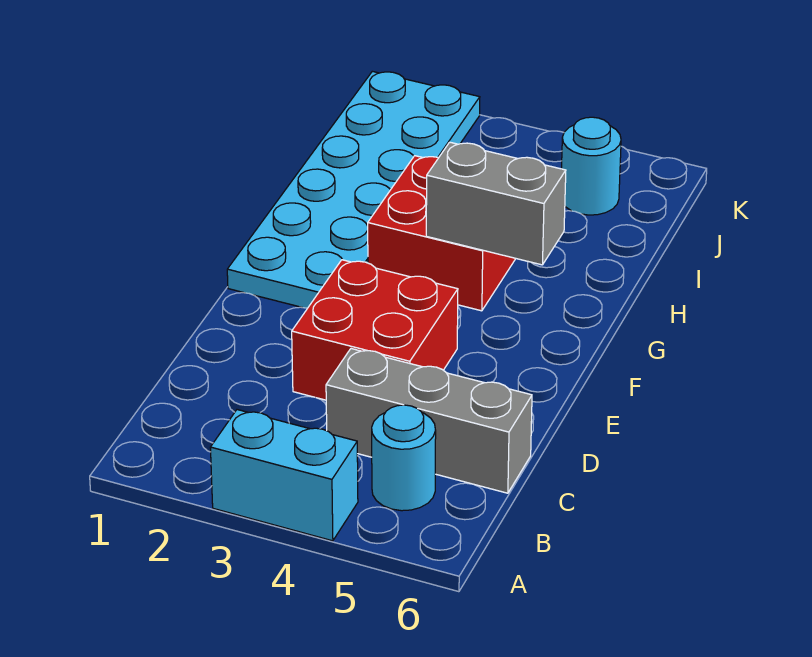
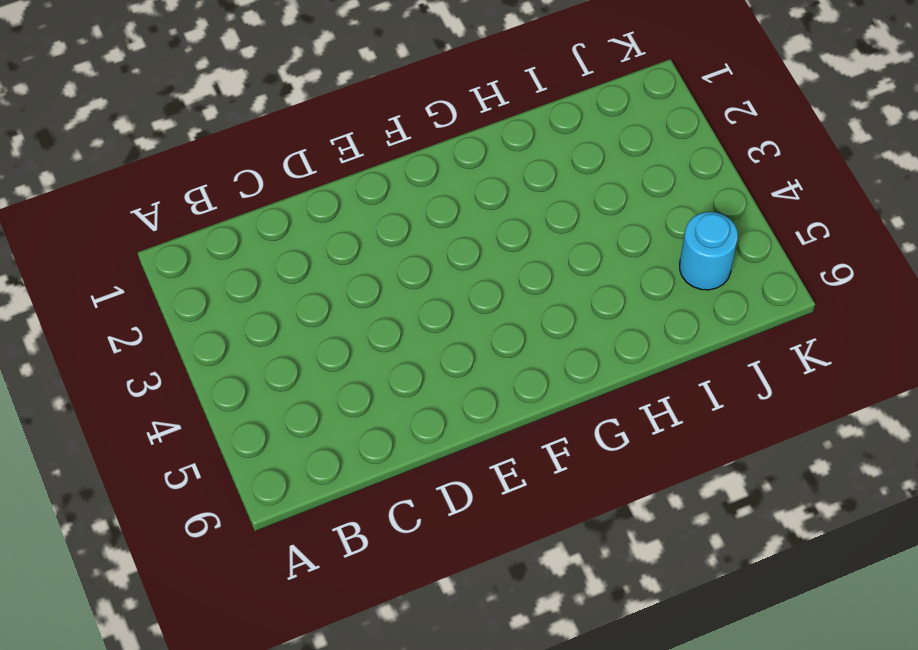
none -> cyan brick A3:A4 level 1
none -> cyan round brick B5 level 1

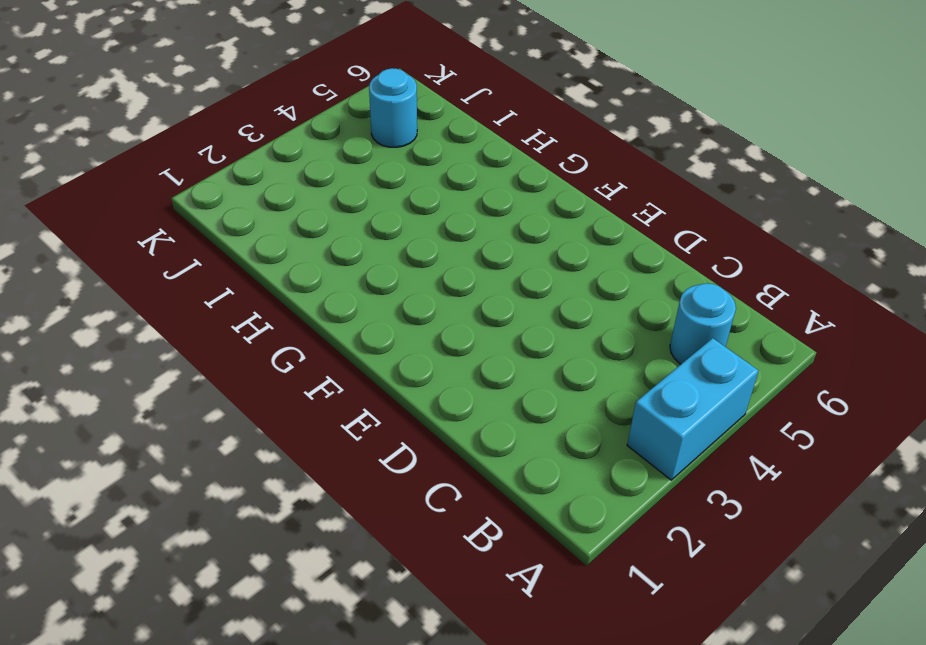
none -> grey brick C4:C6 level 1
none -> red brick D3:E4 level 1

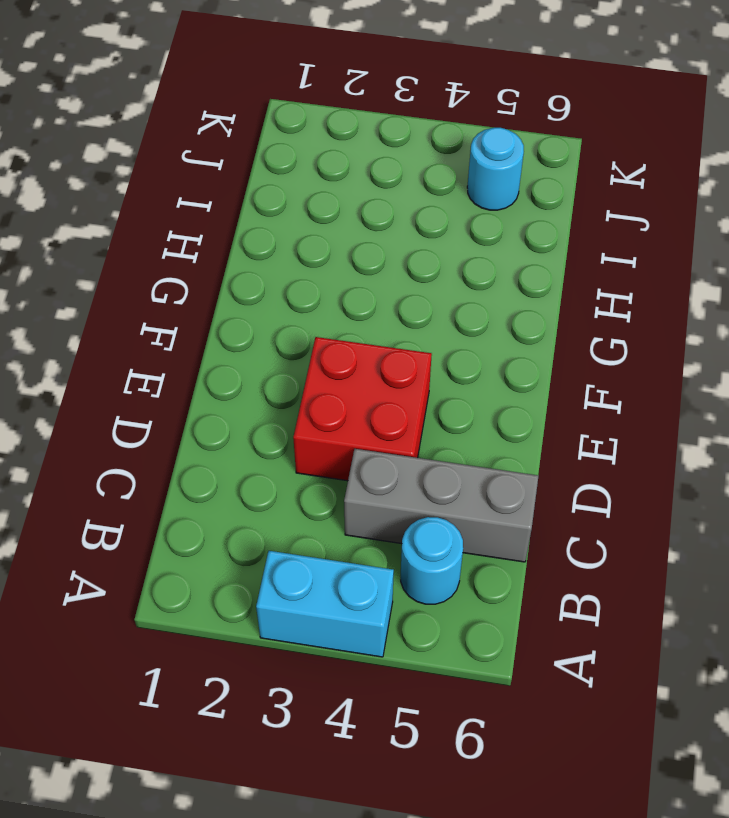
none -> cyan plate F1:K2 level 1
none -> red brick G3:H4 level 1

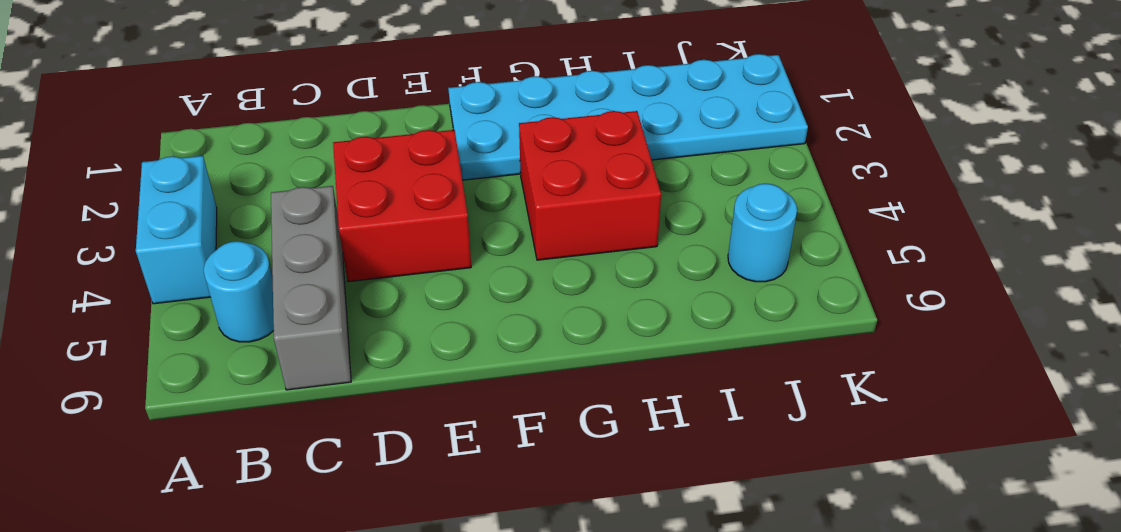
none -> grey brick G4:G5 level 2

